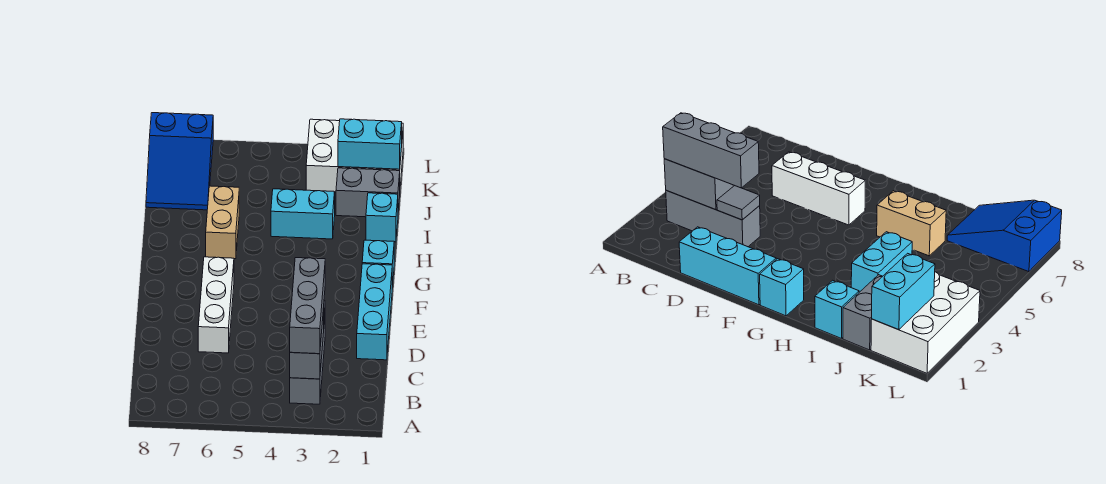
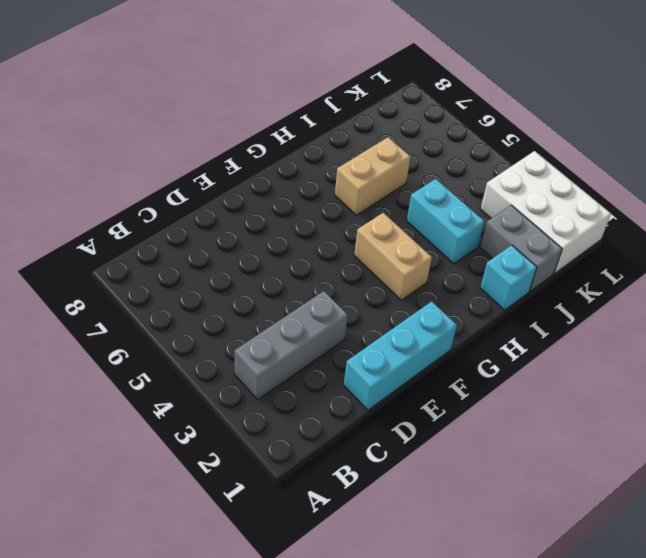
tan brick G3:G4 level 1 -> none
none -> white brick D6:F6 level 1
none -> cyan brick G1 level 1
none -> blue slope J7:L8 level 1 top L

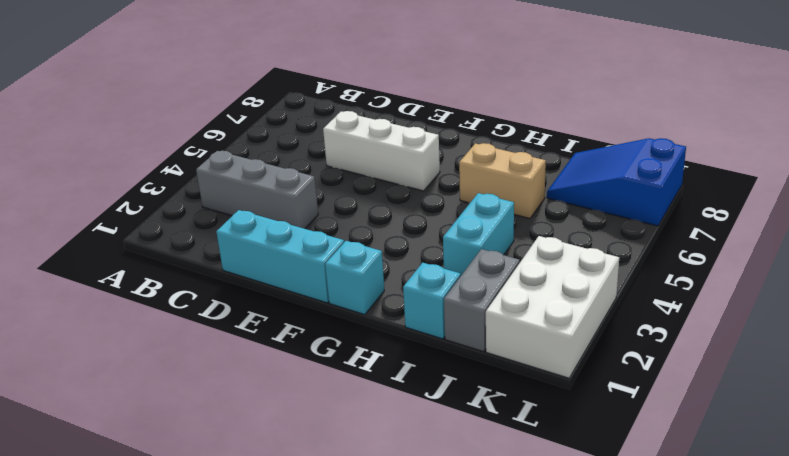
none -> grey brick B3:C3 level 2
none -> grey tile D3 level 2
none -> cyan brick K1:K2 level 2

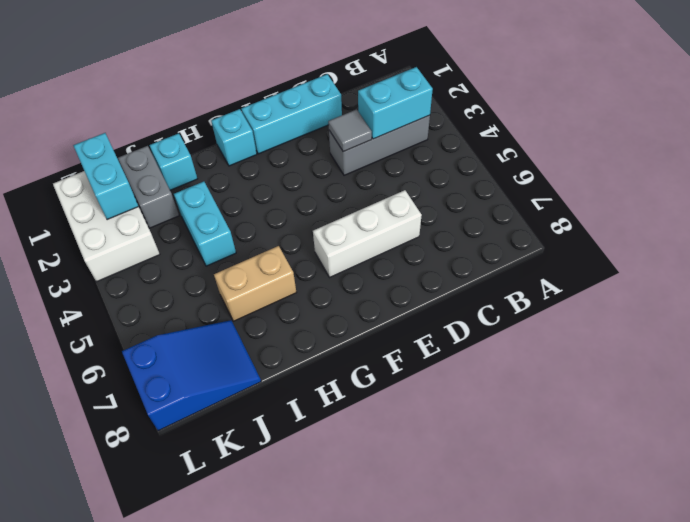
cyan brick B3:C3 level 2 -> grey brick B3:C3 level 2
none -> grey brick B3:D3 level 3

